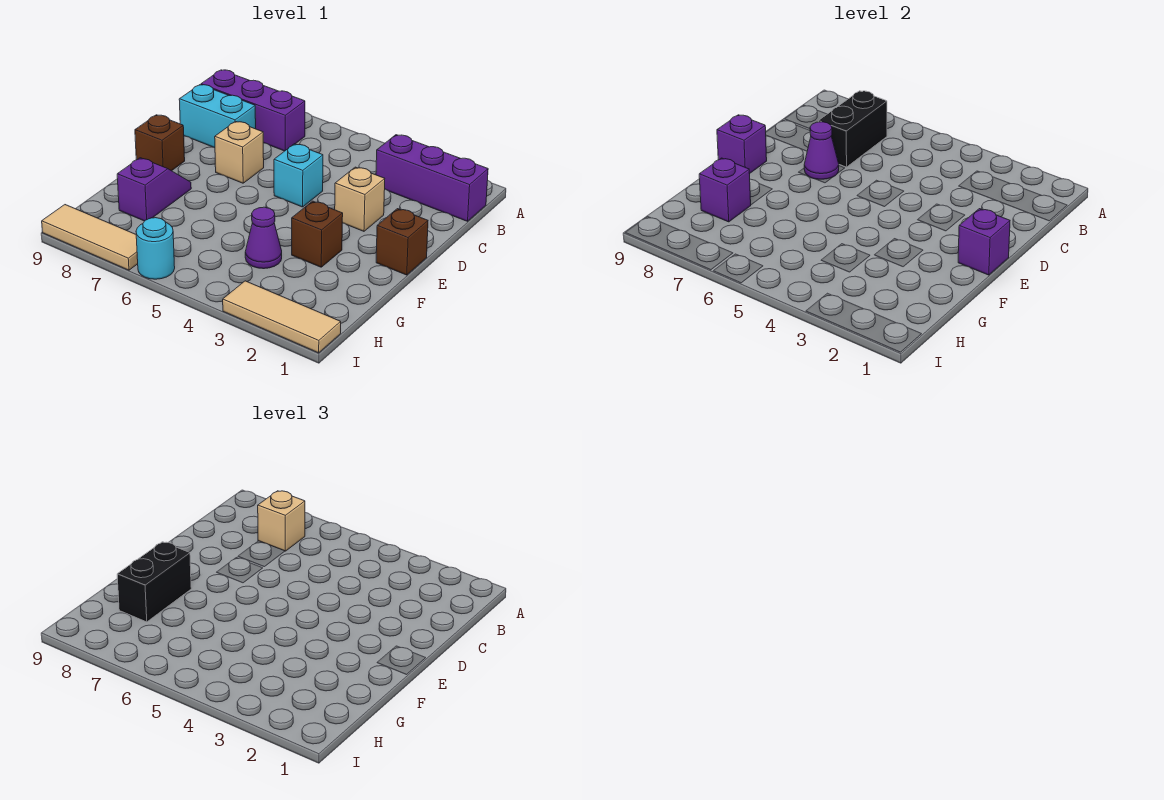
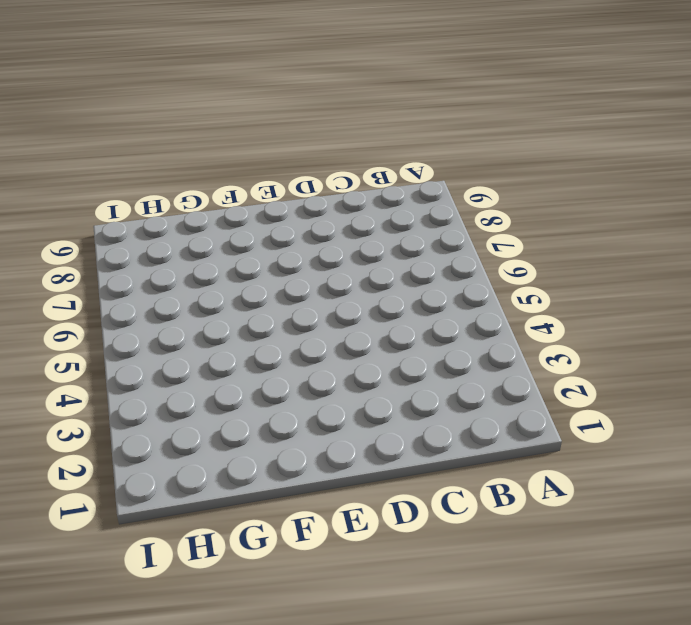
none -> purple brick B1:B3 level 1
none -> purple brick B7:B9 level 1
none -> cyan brick C8:C9 level 1

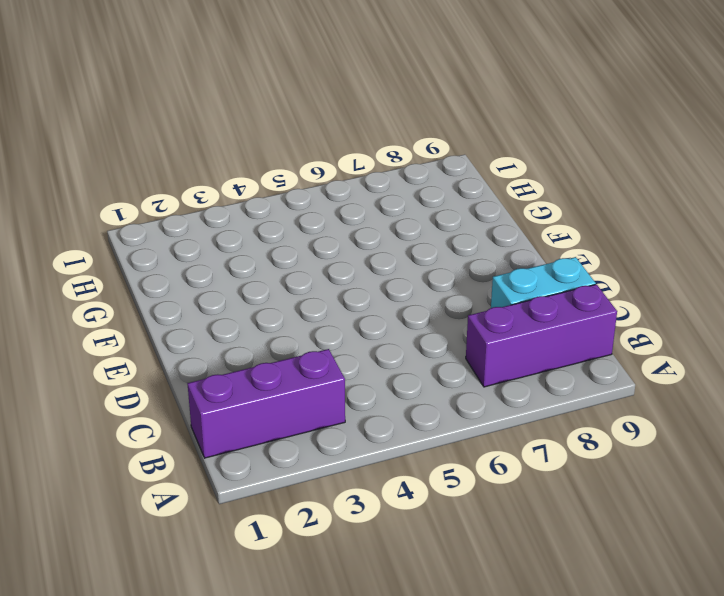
none -> tan brick D3 level 1
none -> cyan brick D5 level 1
none -> tan brick D7 level 1

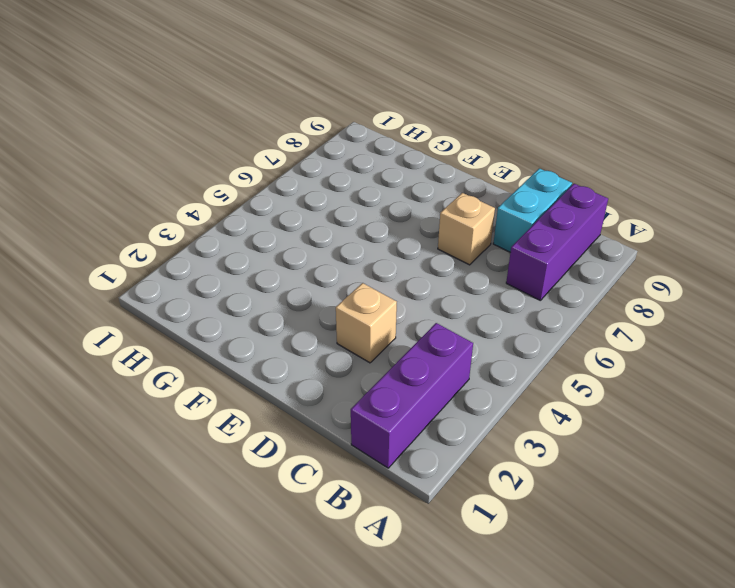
none -> cyan brick D5 level 1
none -> brown brick E1 level 1
none -> brown brick E9 level 1

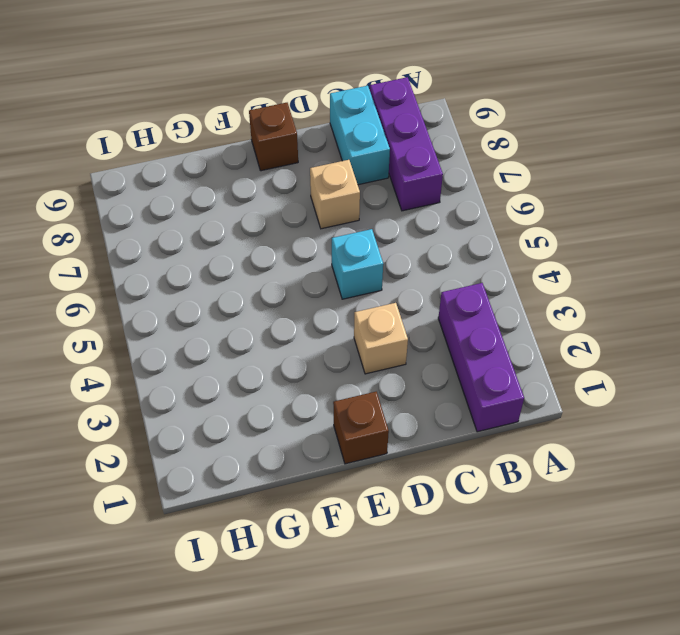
none -> brown brick F3 level 1
none -> purple slope F8:G8 level 1 top G
none -> purple cone G4 level 1

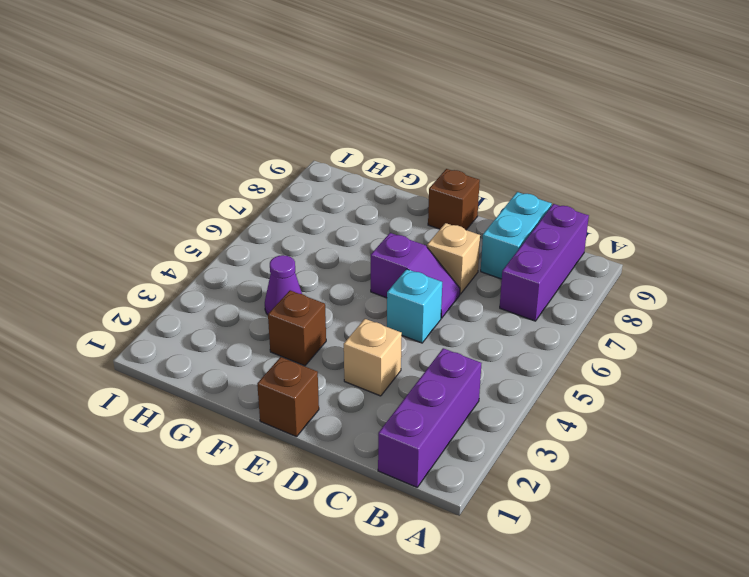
purple slope D6:E6 level 1 top E -> purple slope F8:G8 level 1 top G
none -> tan tile I1:I3 level 1
none -> cyan round brick I6 level 1
none -> tan tile I7:I9 level 1

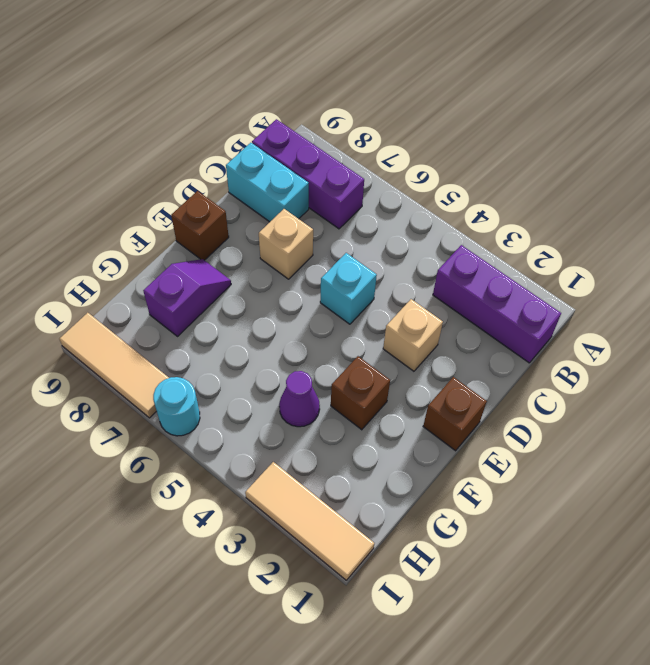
none -> black brick B7:C7 level 2
none -> purple cone D7 level 2
none -> purple brick E1 level 2

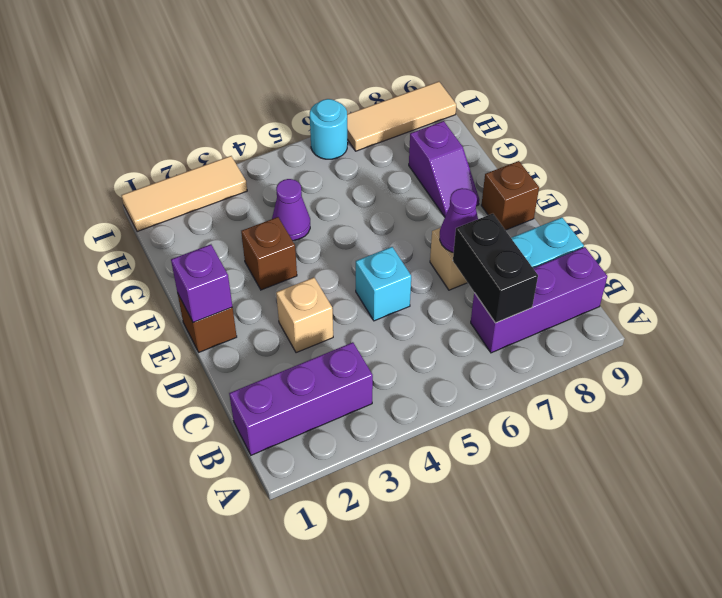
none -> purple brick E9 level 2
none -> purple brick G8 level 2
none -> tan brick B7 level 3

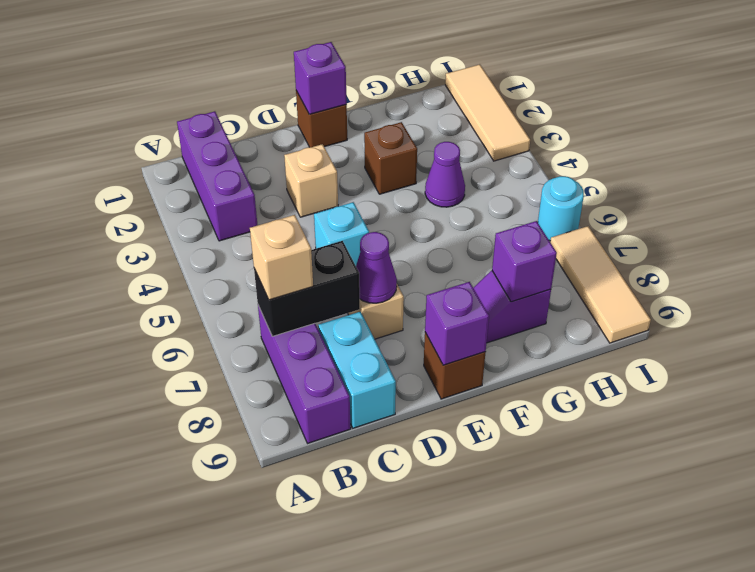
none -> black brick F8:G8 level 3

